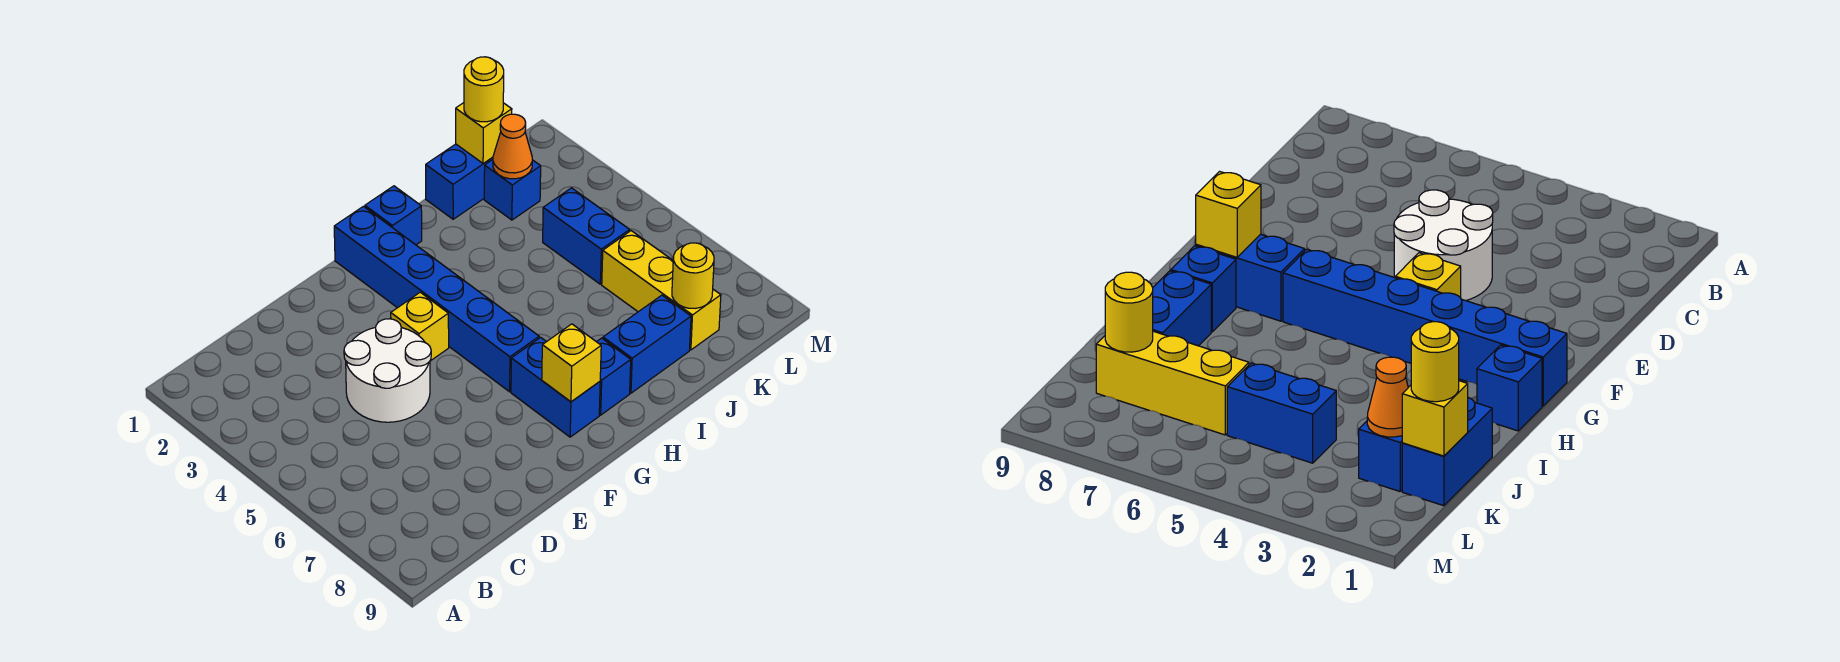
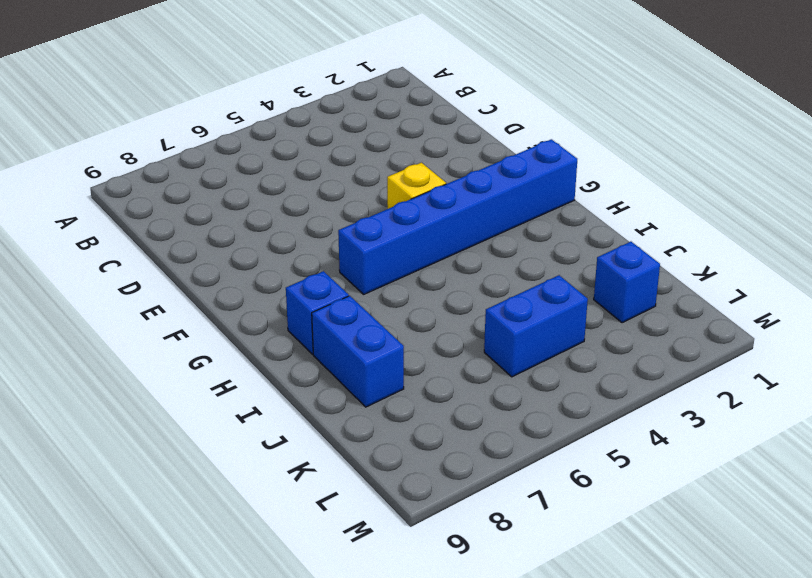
none -> white round brick D4:E5 level 1
none -> blue brick G7:G8 level 1
none -> blue brick H1 level 1

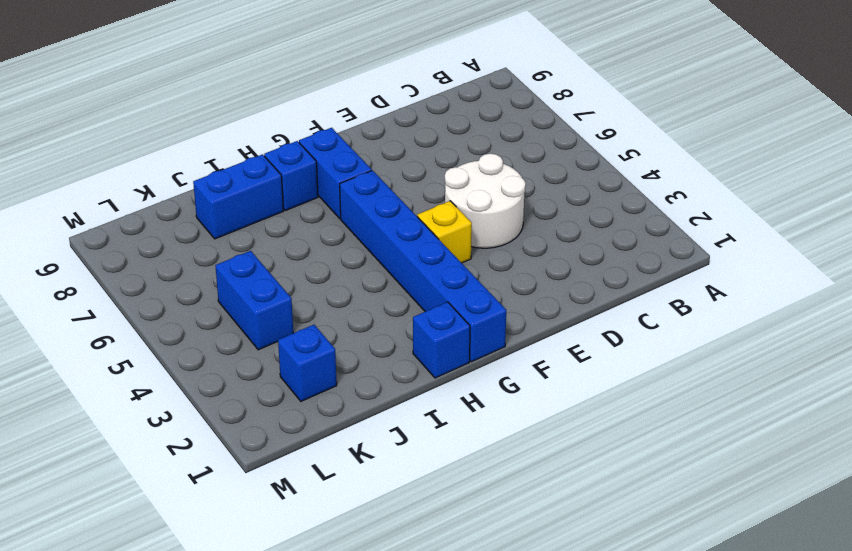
none -> blue brick J1:K1 level 1
none -> yellow brick K6:K8 level 1
none -> yellow brick G8 level 2

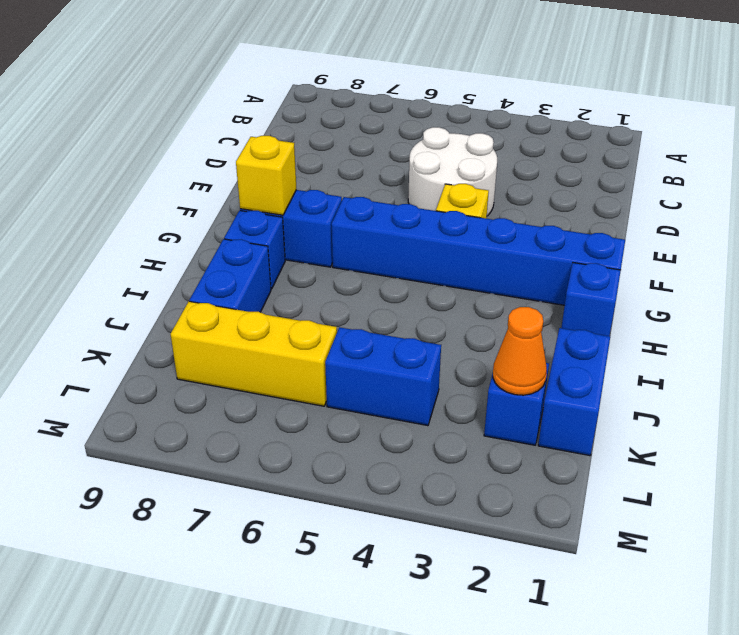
none -> yellow brick K1 level 2
none -> yellow round brick K8 level 2
none -> yellow round brick K1 level 3

